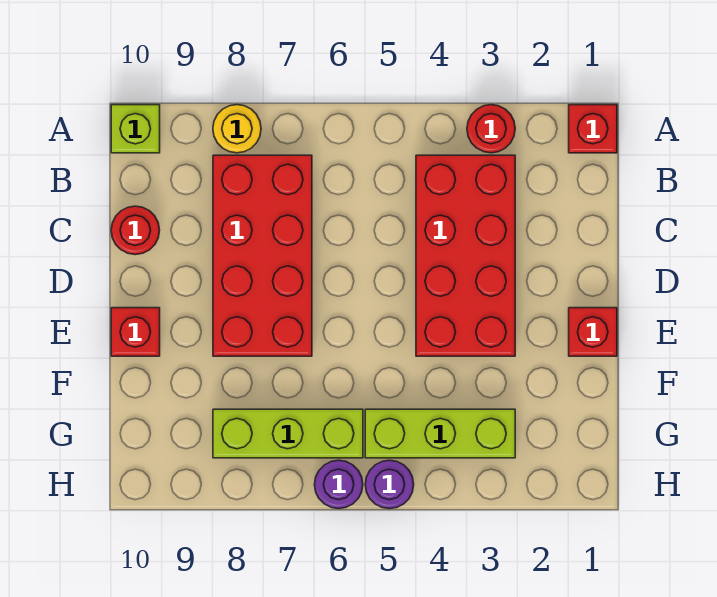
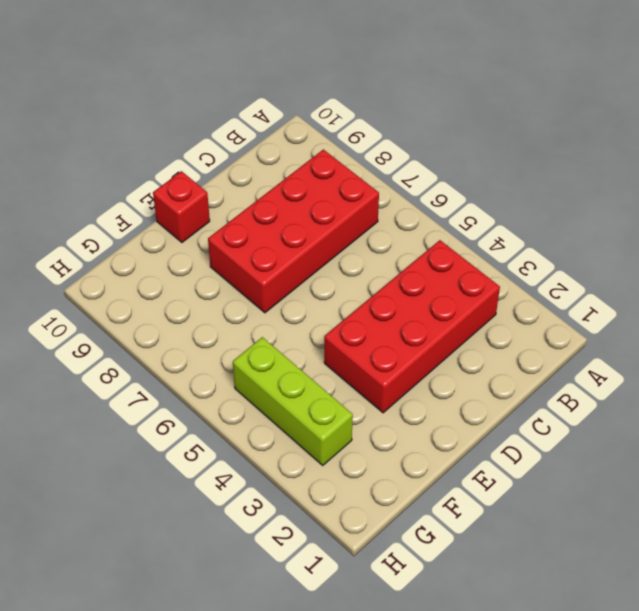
none -> red brick A1 level 1
none -> red round brick A3 level 1
none -> yellow round brick A8 level 1

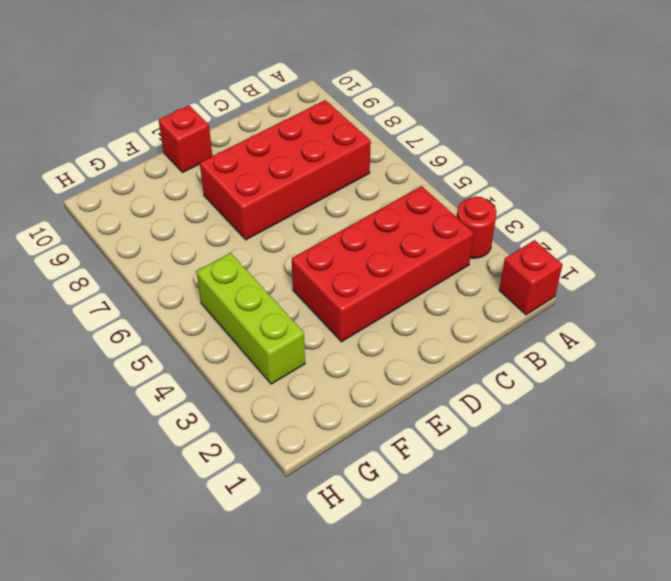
none -> yellow round brick A8 level 1
none -> lime brick A10 level 1
none -> red round brick C10 level 1

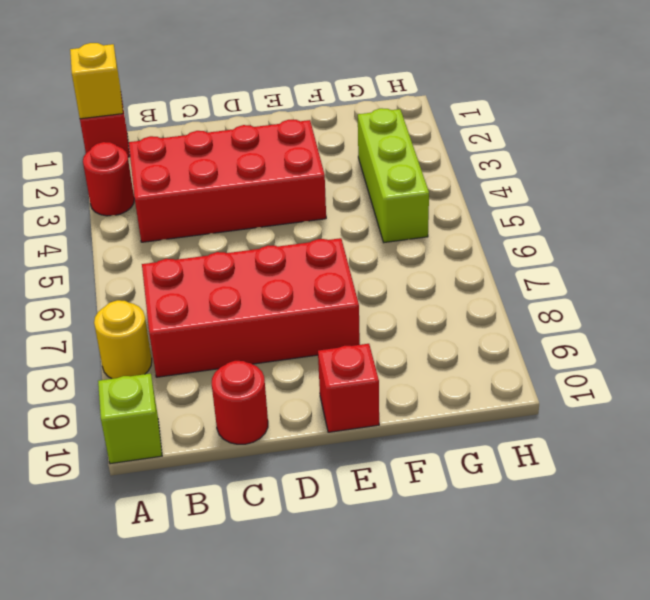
yellow brick A1 level 2 -> none
none -> red brick E1 level 1
none -> lime brick G6:G8 level 1
none -> purple round brick H5 level 1

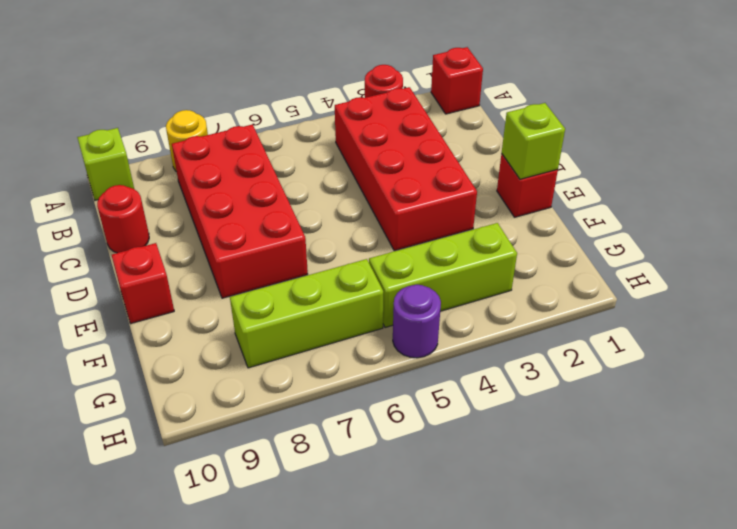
lime brick E1 level 2 -> none
none -> purple round brick H6 level 1

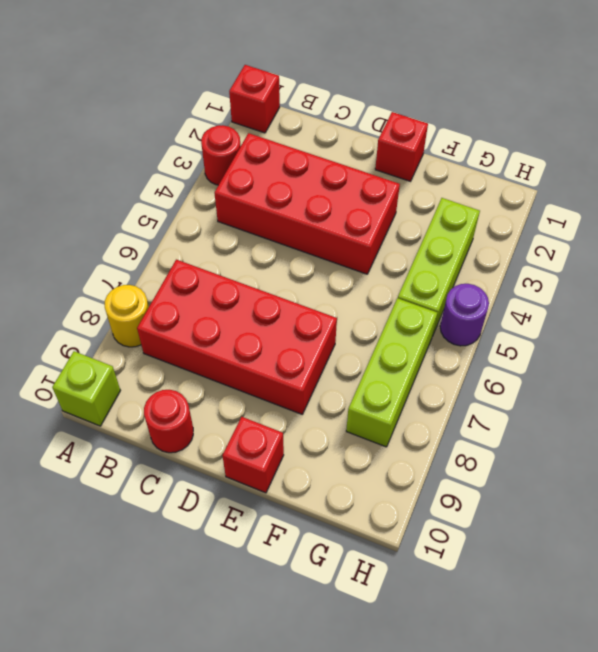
none -> purple round brick H6 level 1

